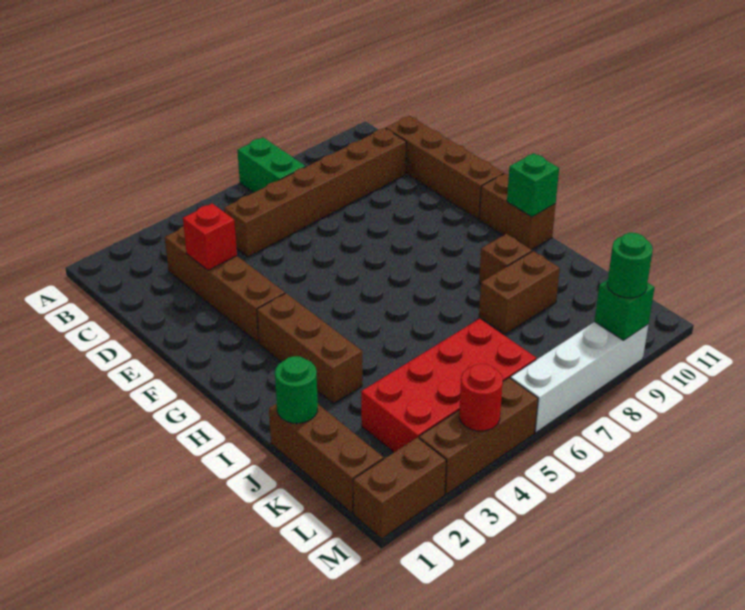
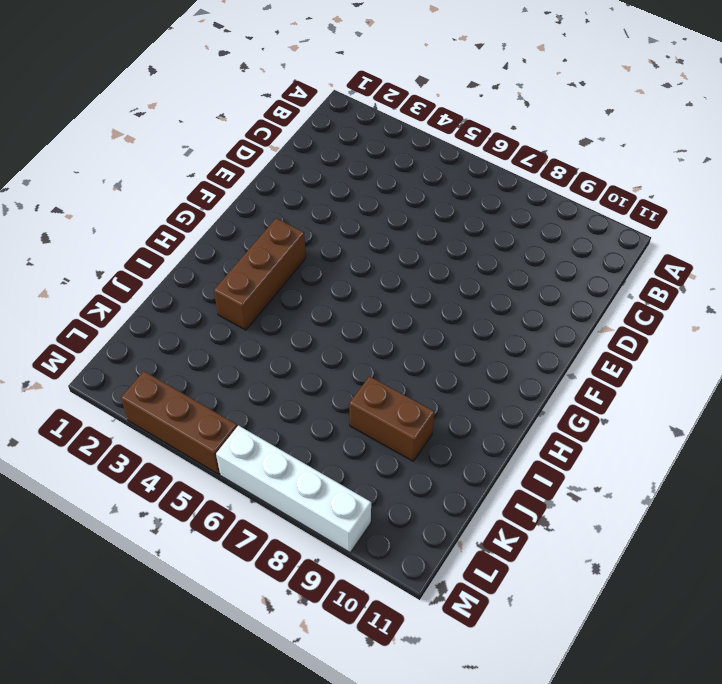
none -> green brick A7:B7 level 1
none -> brown brick C3:F3 level 1
none -> brown brick C5:C10 level 1

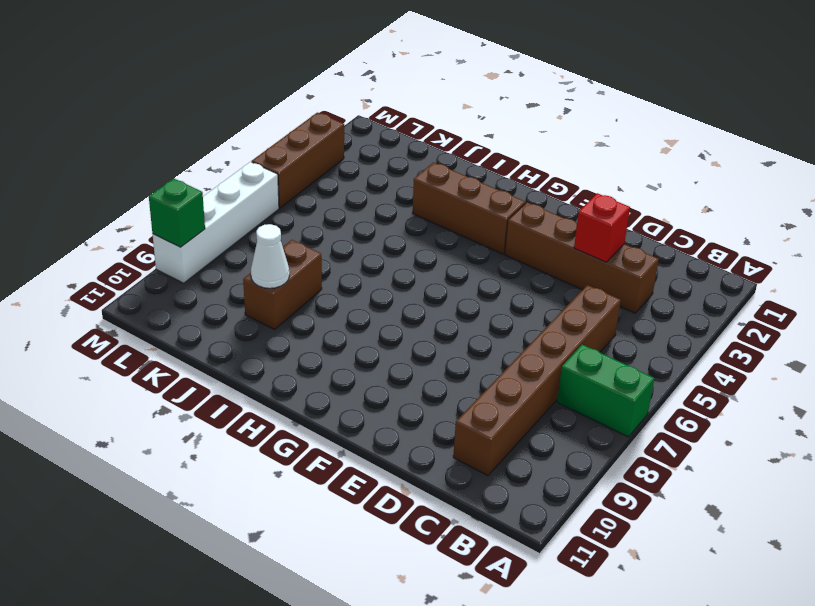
white cone J9 level 2 -> none
none -> brown brick C11:F11 level 1
none -> brown brick G11:H11 level 1
none -> brown brick I9 level 1

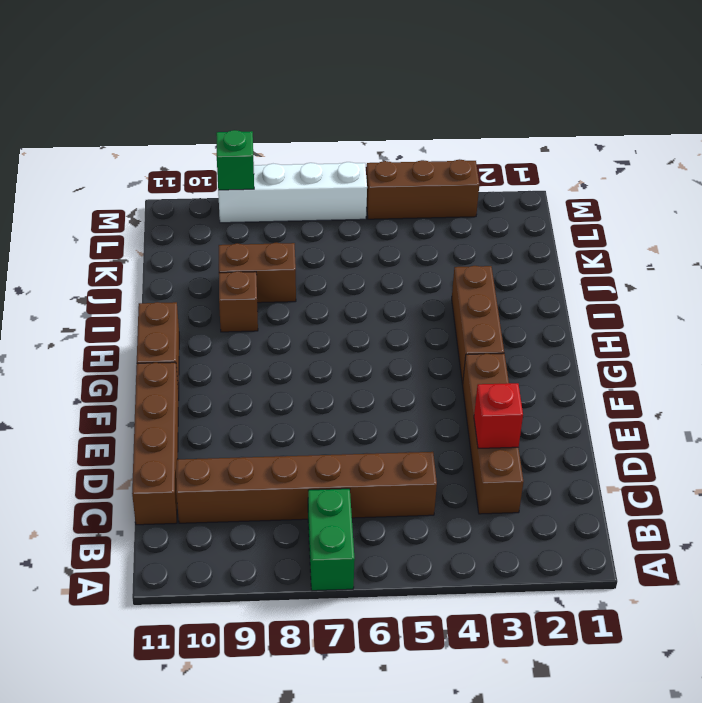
none -> brown brick J1:L1 level 1
none -> red brick K3:L6 level 1
none -> brown brick M1:M2 level 1

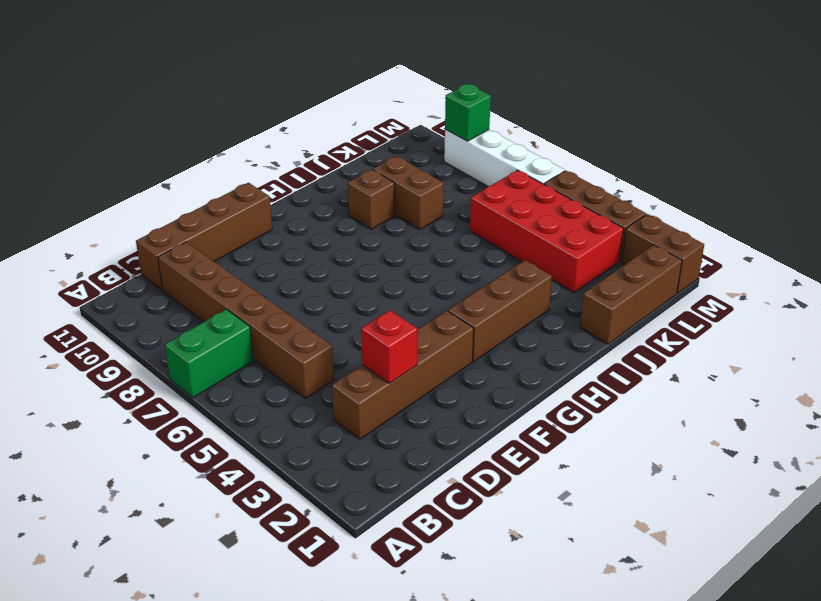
none -> brown brick G11:H11 level 1
none -> green brick H11 level 2
none -> green round brick J1 level 2

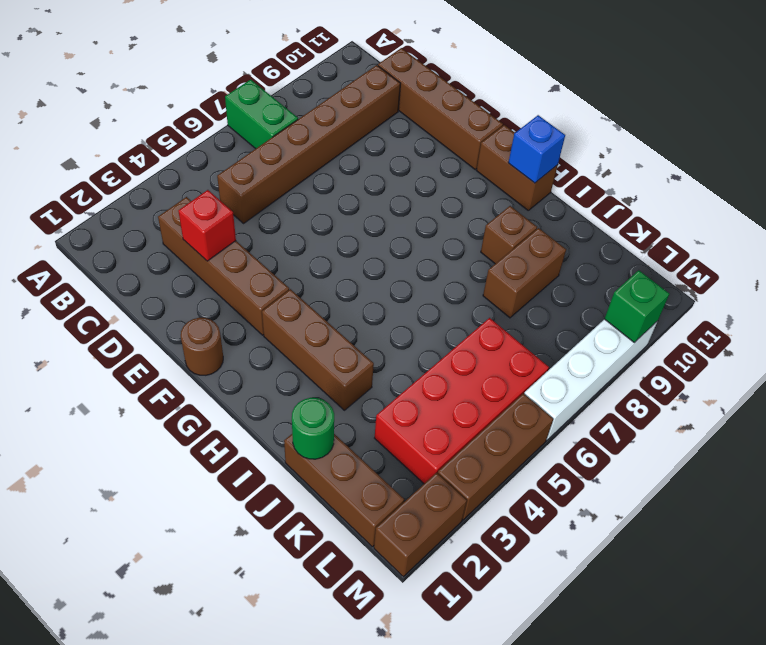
brown round brick F1 level 1 -> none
blue brick H11 level 2 -> green brick H11 level 2
none -> red round brick M4 level 2
none -> green round brick M9 level 3

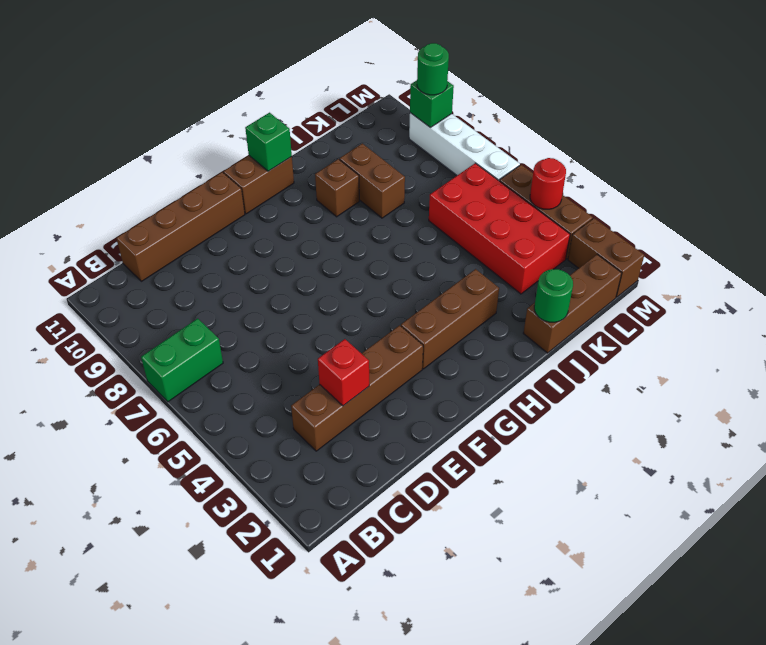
none -> brown brick C5:C10 level 1

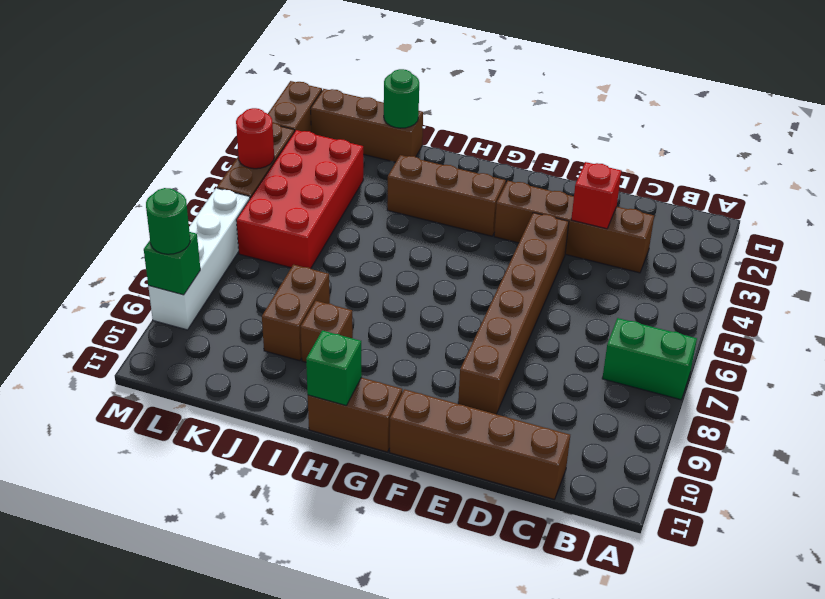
brown brick E4:E9 level 1 -> brown brick C5:C10 level 1

